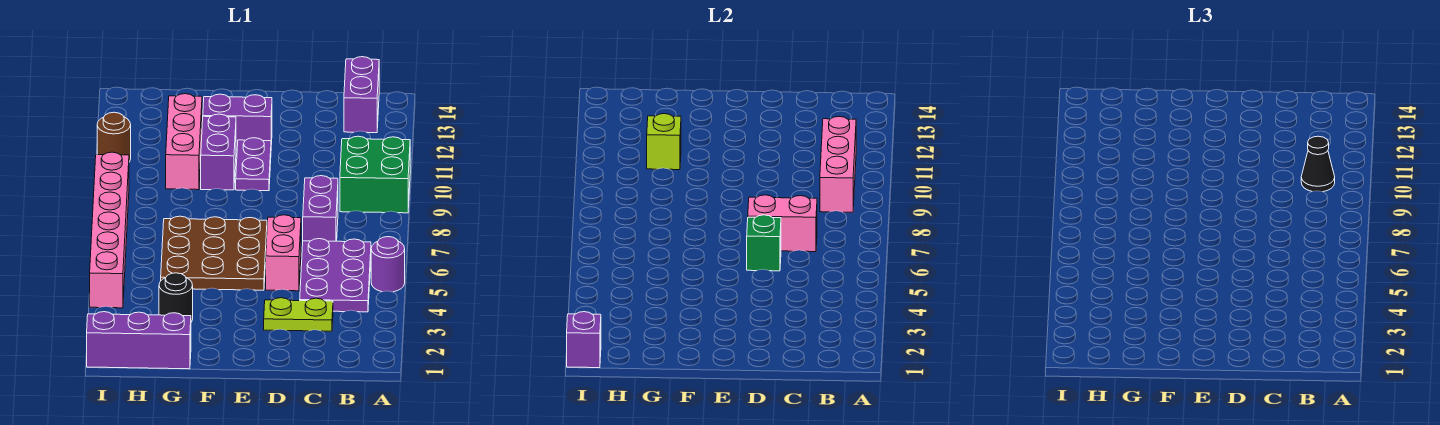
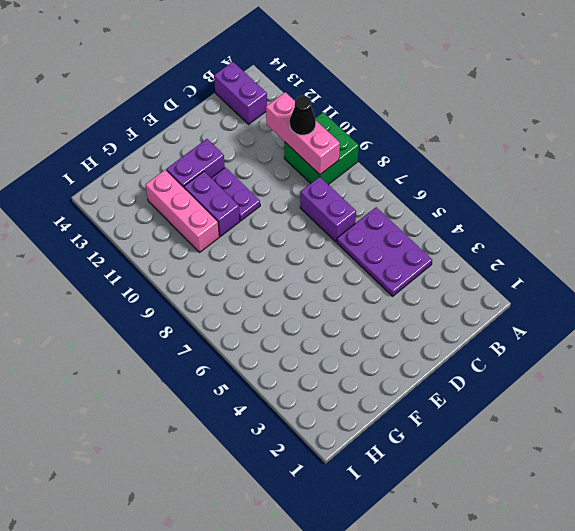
none -> purple round brick A5 level 1
none -> lime plate C3:D3 level 1
none -> pink brick D5:D6 level 1

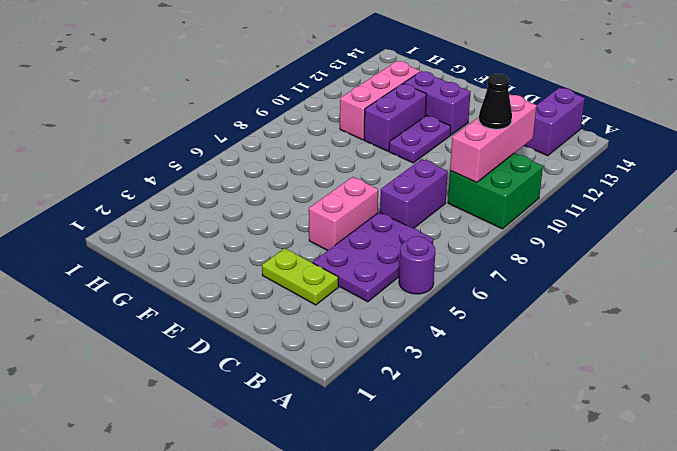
none -> brown plate E5:G7 level 1
none -> purple brick G1:I1 level 1
none -> black round brick G3 level 1

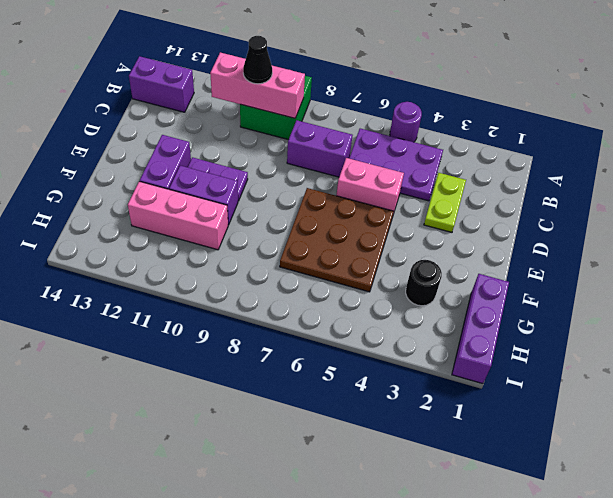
none -> pink brick I4:I9 level 1
none -> brown round brick I11 level 1
none -> pink brick C7:D7 level 2

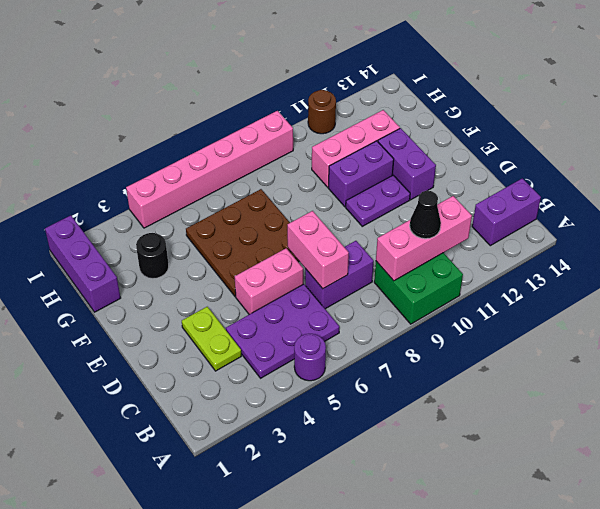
none -> green brick D6 level 2
none -> lime brick G11 level 2
none -> purple brick I1 level 2

